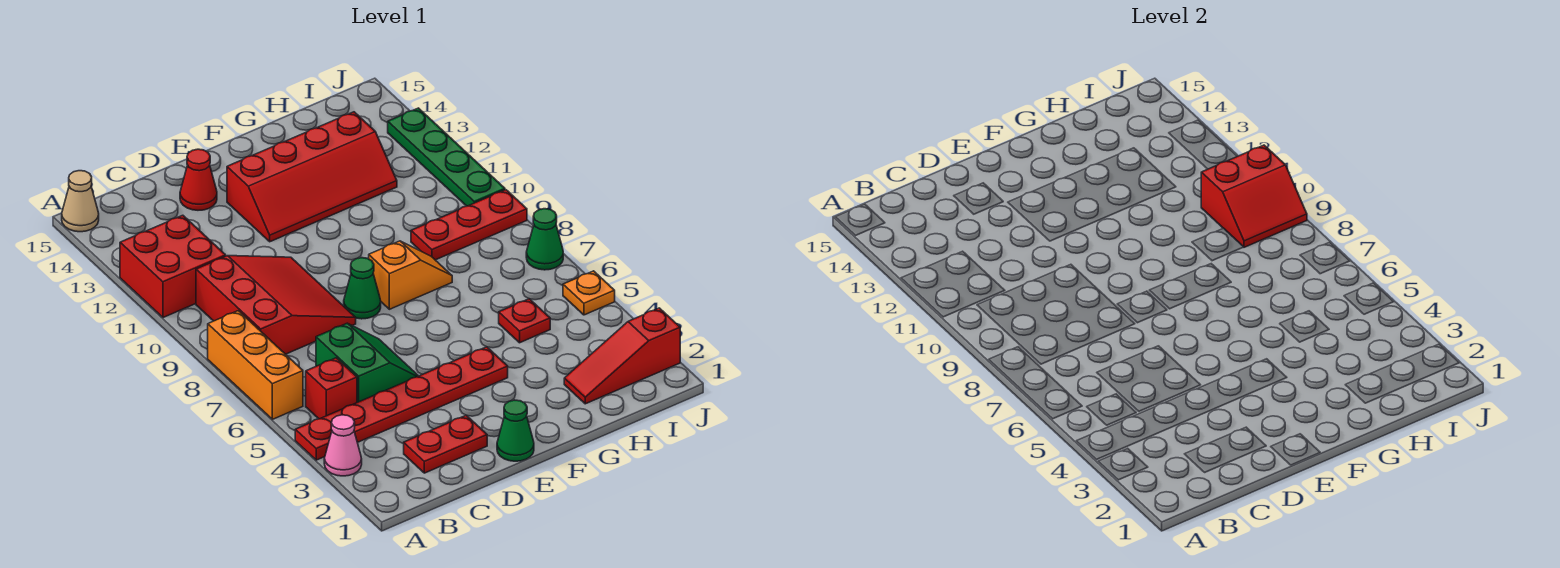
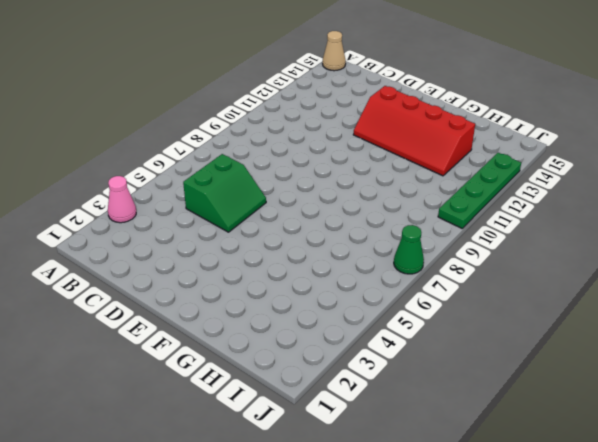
none -> red plate A4:F4 level 1
none -> orange brick A6:A8 level 1
none -> red brick A11:B12 level 1

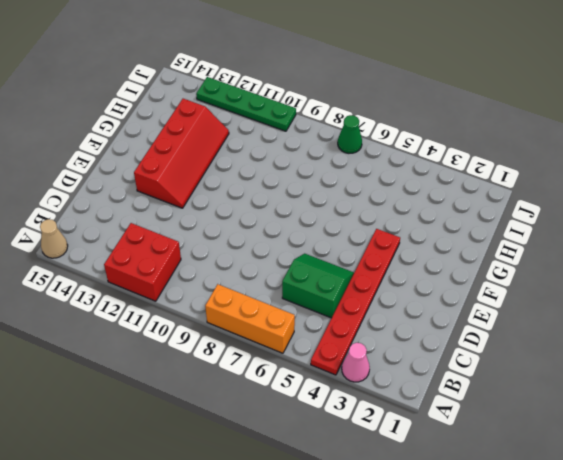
none -> red brick B5 level 1
none -> red slope B8:D10 level 1 top B
none -> red plate C2:D2 level 1

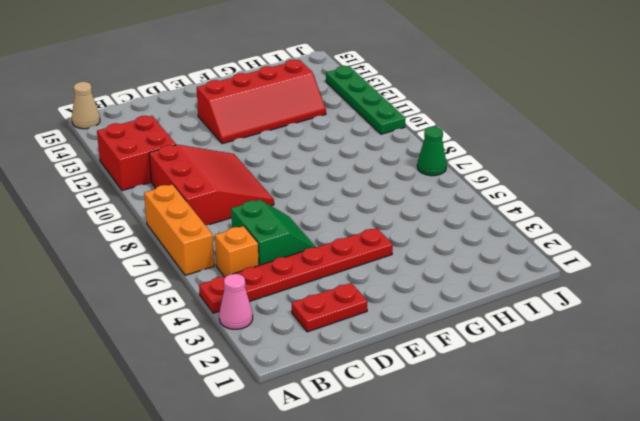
orange brick B5 level 1 -> red brick B5 level 1
none -> red cone D14 level 1
none -> green cone E1 level 1
none -> green cone E8 level 1

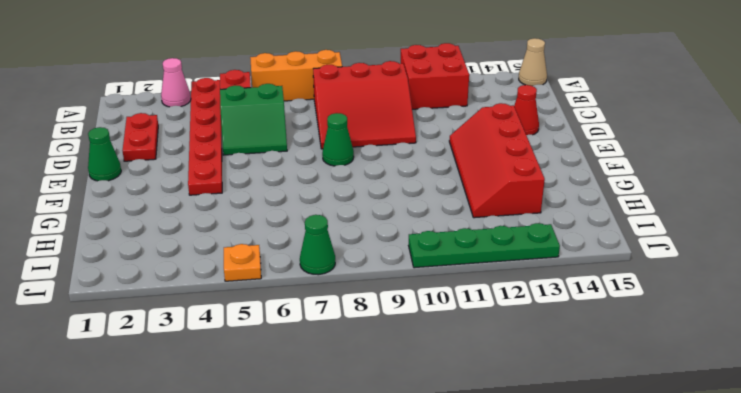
none -> orange slope F8:G8 level 1 top F
none -> red slope H2:J2 level 1 top J
none -> red plate H5 level 1

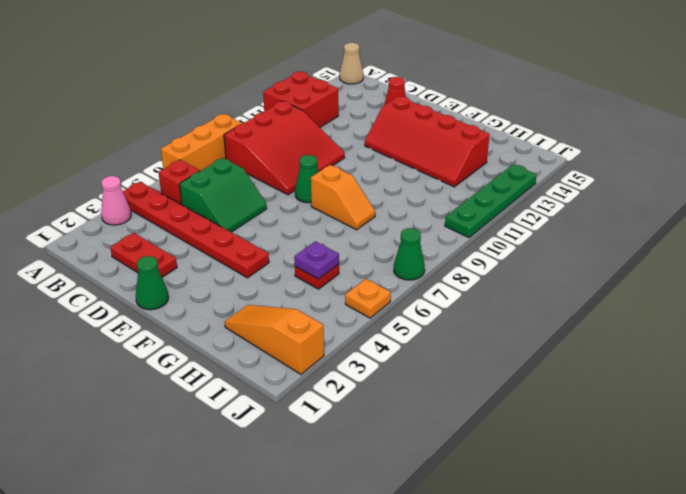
orange slope H2:J2 level 1 top J -> red slope H2:J2 level 1 top J
purple plate H5 level 2 -> none
none -> red plate H9:J9 level 1
none -> red slope I9:J10 level 2 top 10

